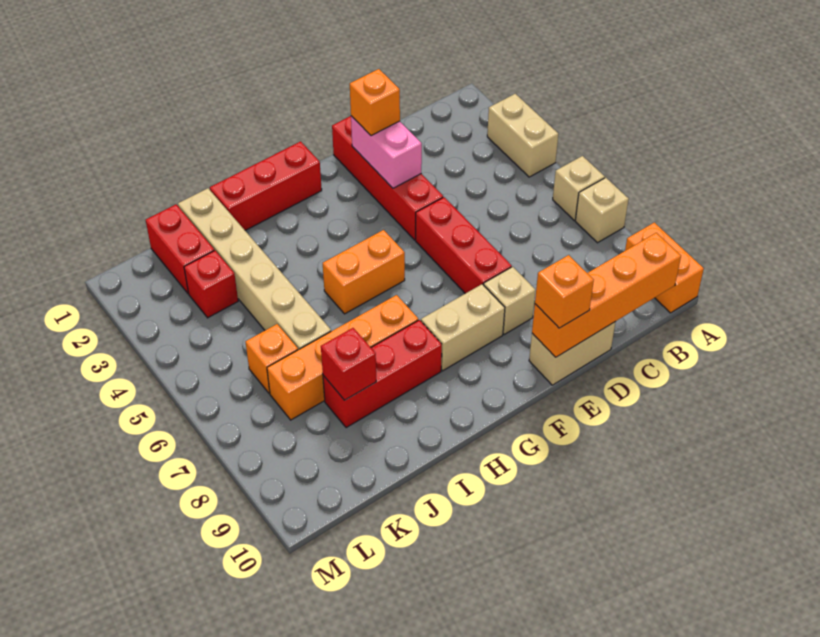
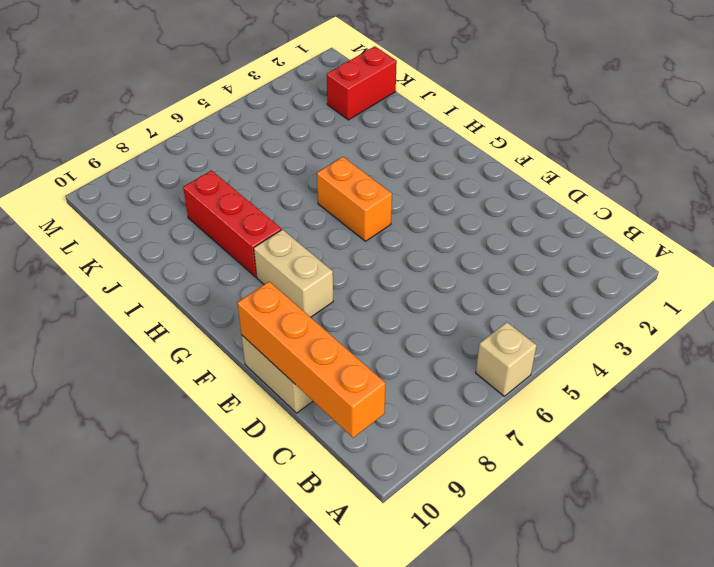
none -> tan brick A3:A4 level 1
none -> tan brick A7 level 1
none -> orange brick A9:A10 level 1

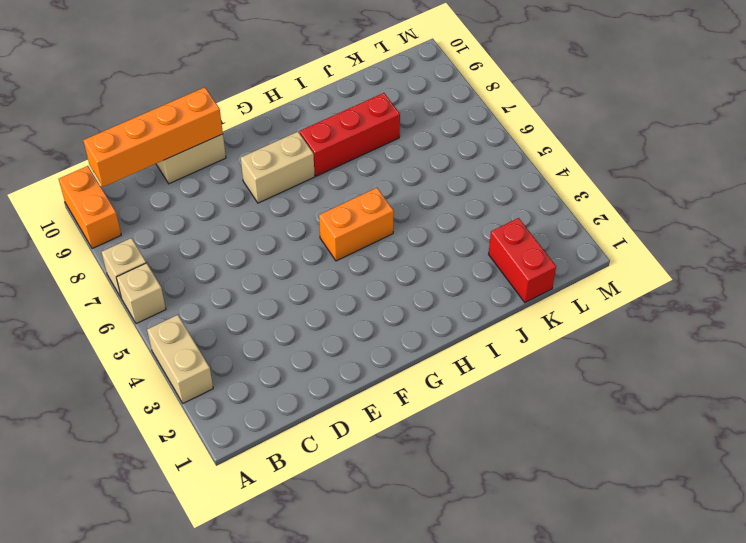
none -> red brick E1:E4 level 1
none -> red brick E5:E7 level 1
none -> tan brick E8 level 1

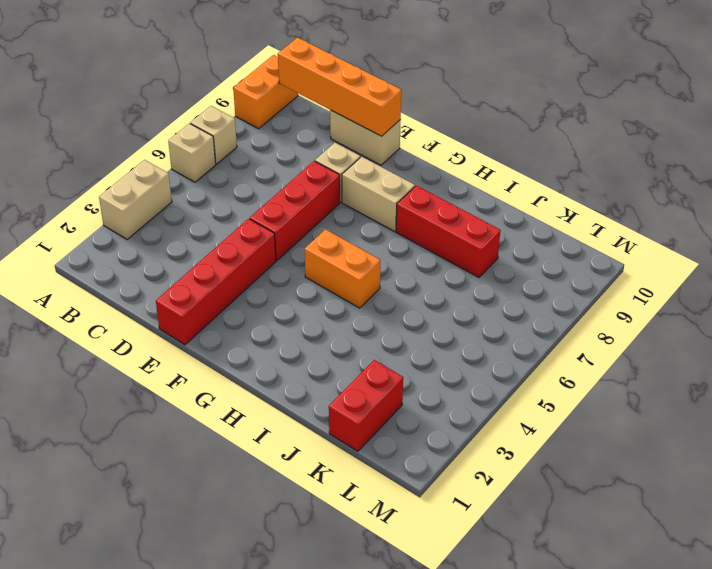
none -> red brick G1:I1 level 1
none -> orange brick H7:K7 level 1
none -> tan brick J1:J6 level 1

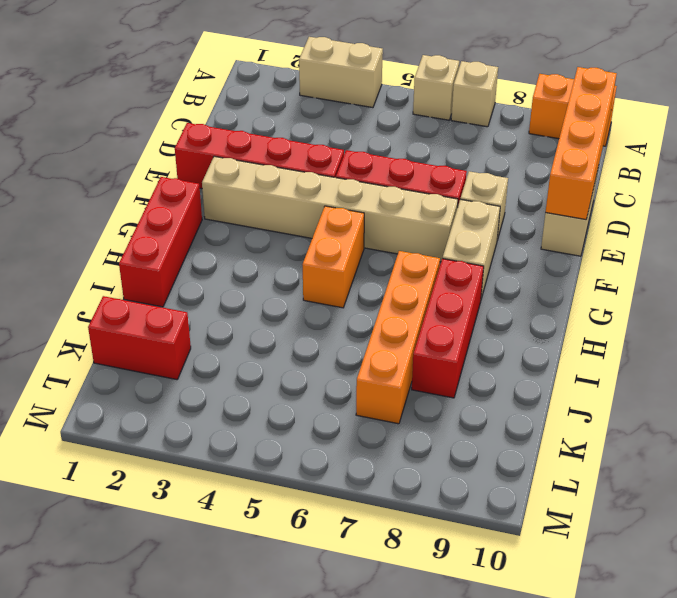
tan brick F2:F7 level 1 -> tan brick J1:J6 level 1
none -> red brick K3 level 1
none -> orange brick K6 level 1
none -> pink brick E2:E3 level 2

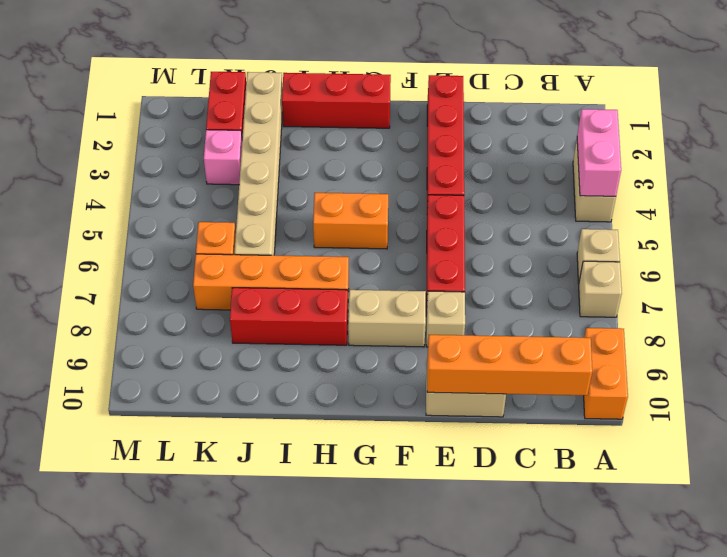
pink brick A3:A4 level 2 -> pink brick E2:E3 level 2
pink brick K3 level 1 -> red brick K3 level 1
none -> red brick J8 level 2
none -> orange brick E2 level 3
none -> orange brick E10 level 3

